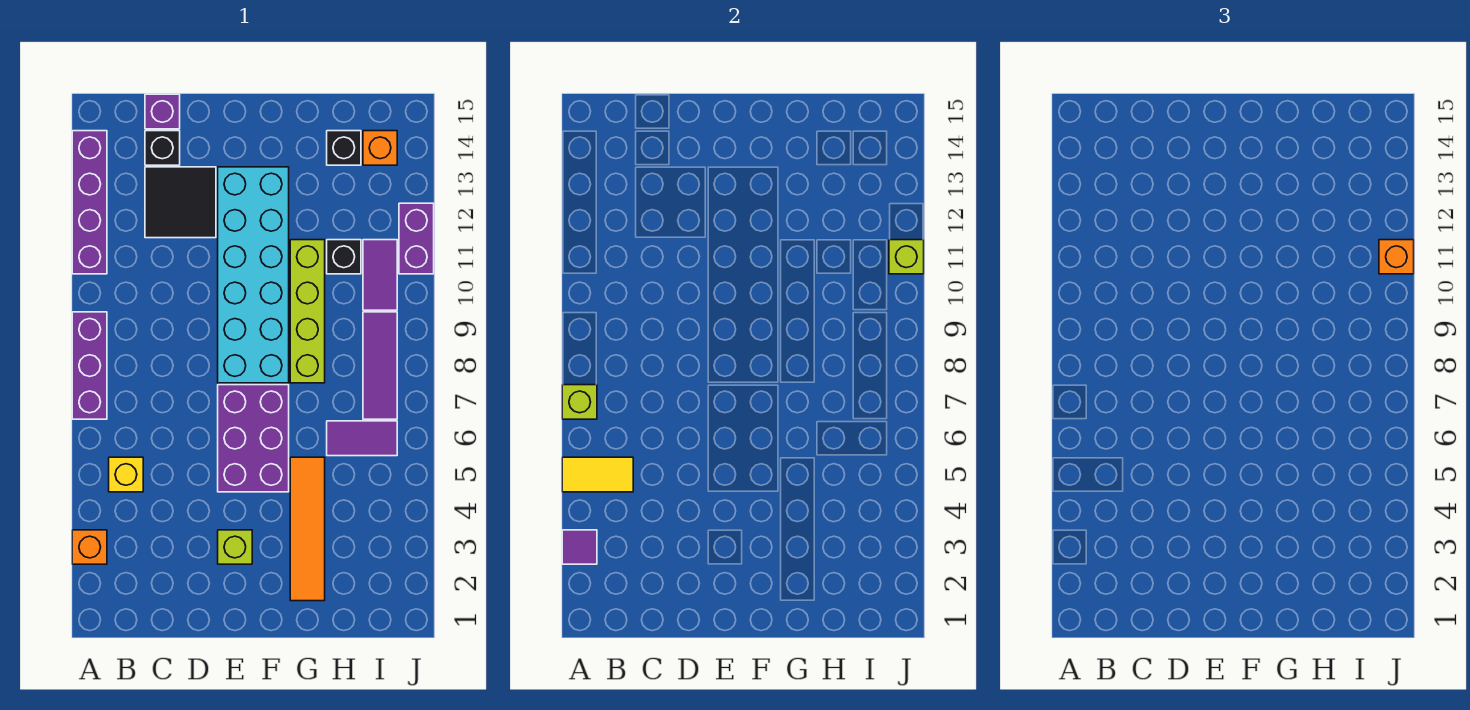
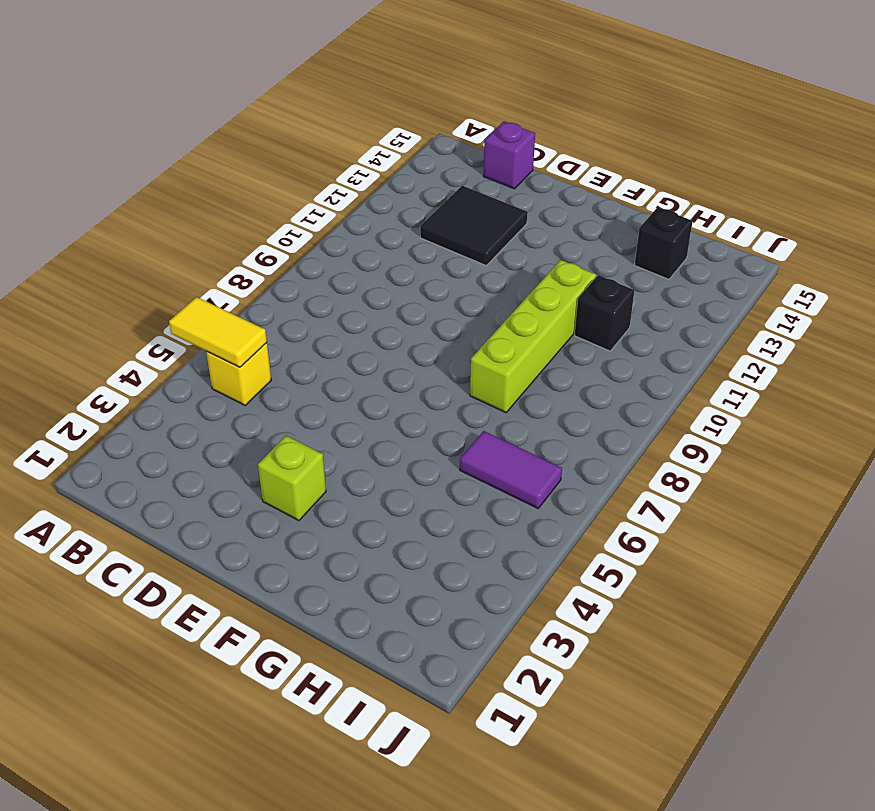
none -> orange brick A3 level 1
none -> purple brick A7:A9 level 1
none -> purple brick A11:A14 level 1

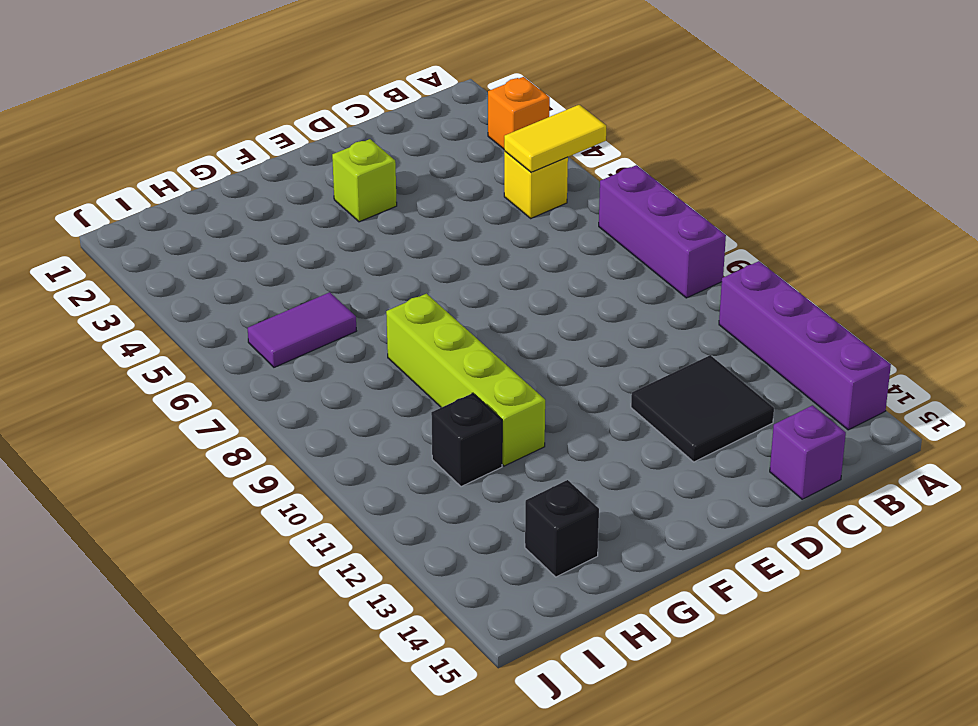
none -> black brick C14 level 1
none -> purple brick E5:F7 level 1
none -> cyan brick E8:F13 level 1

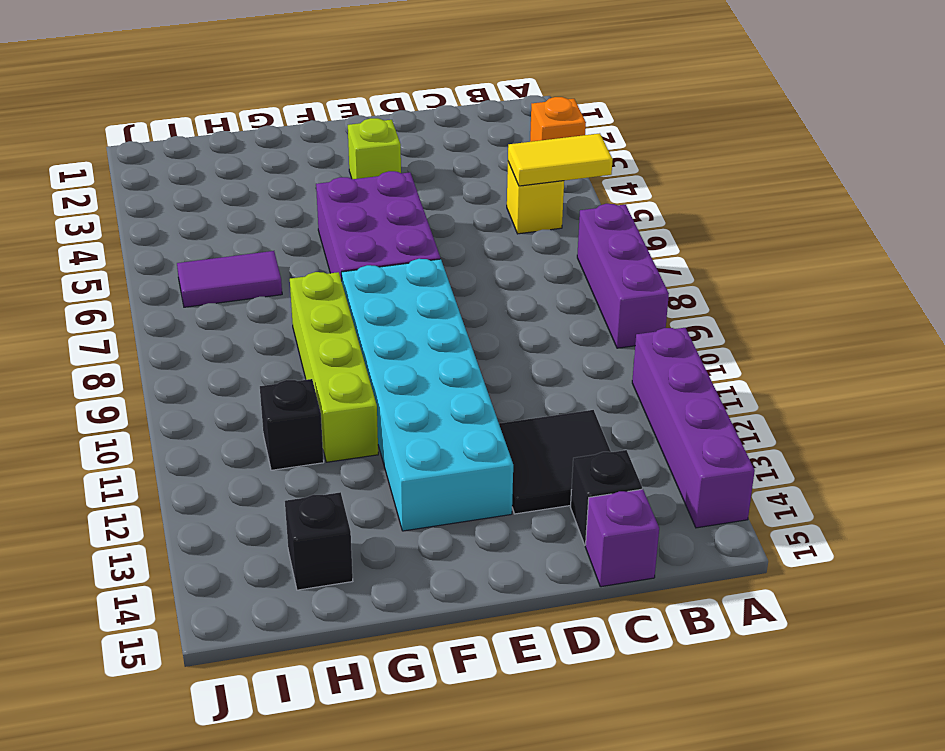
none -> orange tile G2:G5 level 1
none -> purple tile I7:I9 level 1
none -> purple tile I10:I11 level 1

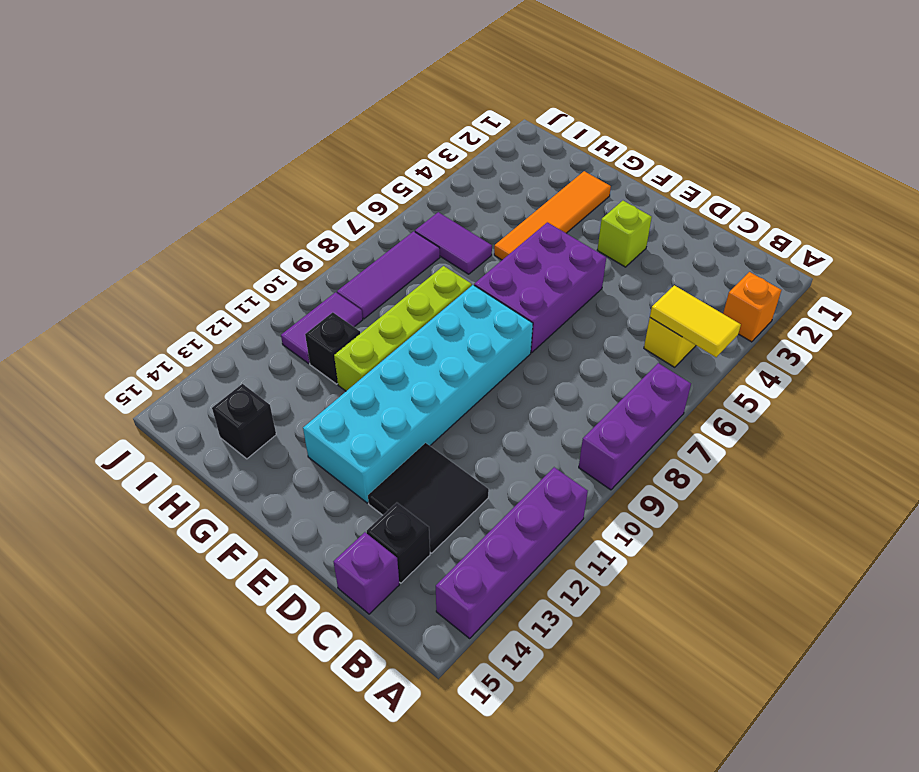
none -> orange brick I14 level 1
none -> purple brick J11:J12 level 1
none -> purple tile A3 level 2

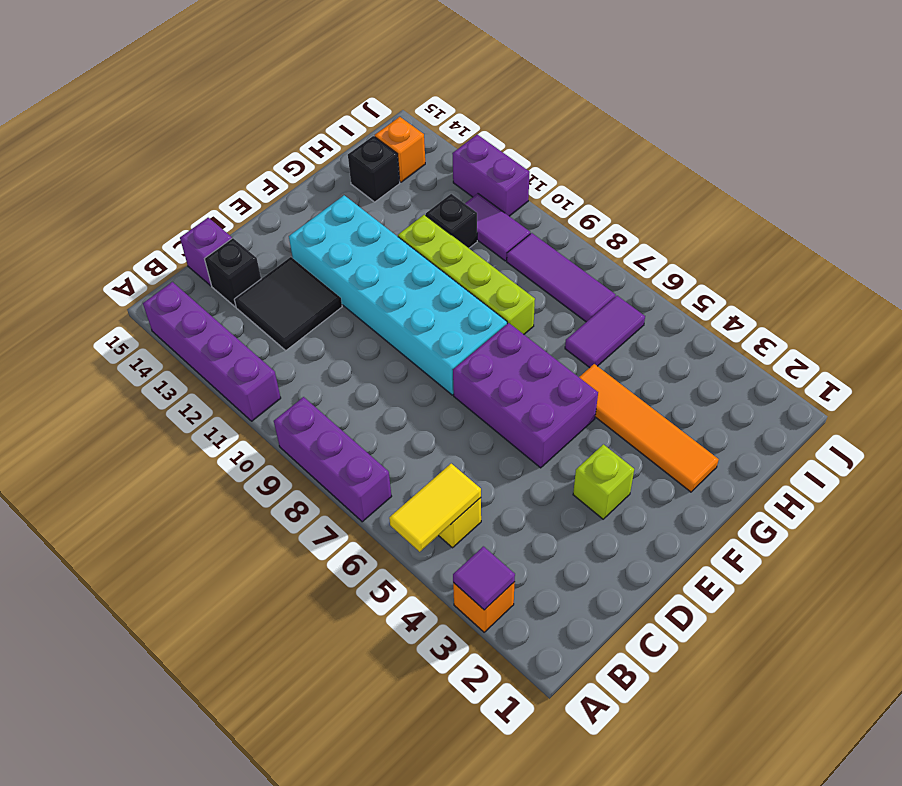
none -> lime brick A7 level 2
none -> lime brick J11 level 2
none -> orange brick J11 level 3

